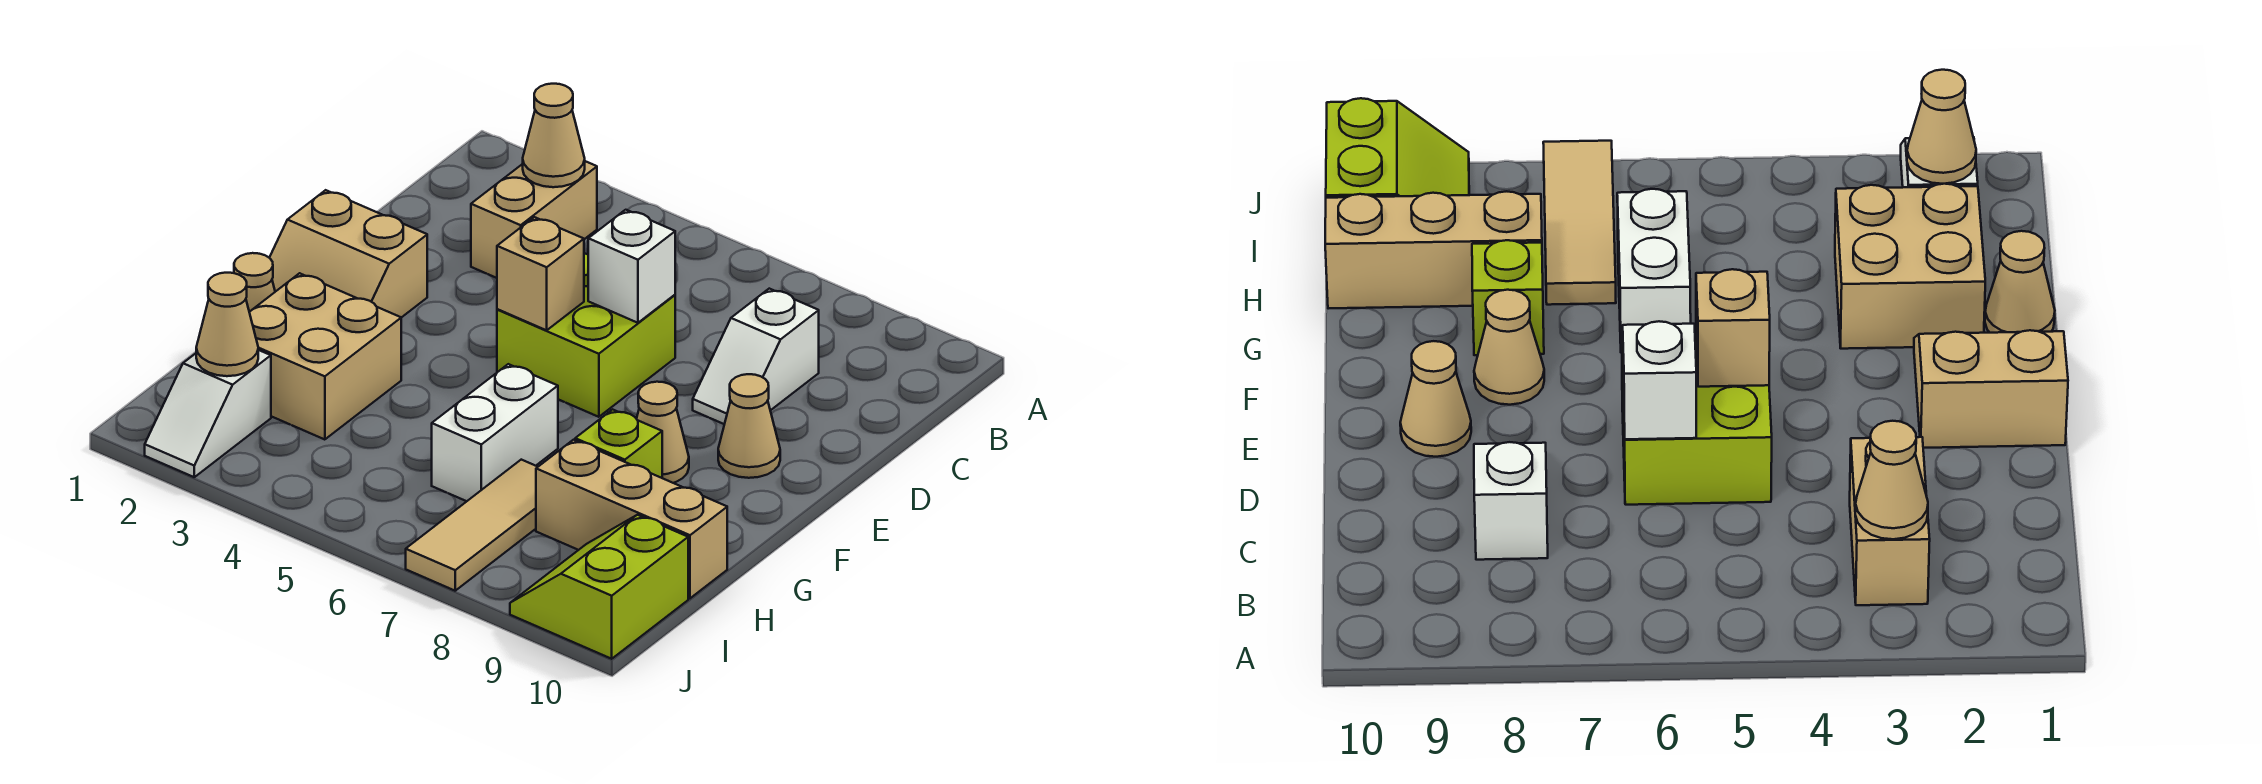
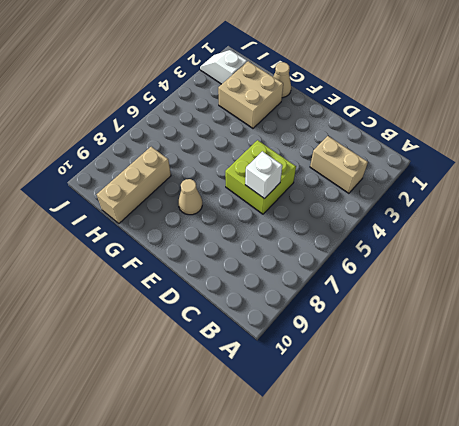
none -> white slope C8:D8 level 1 top C
none -> tan slope E1:F2 level 1 top E
none -> tan cone E9 level 1

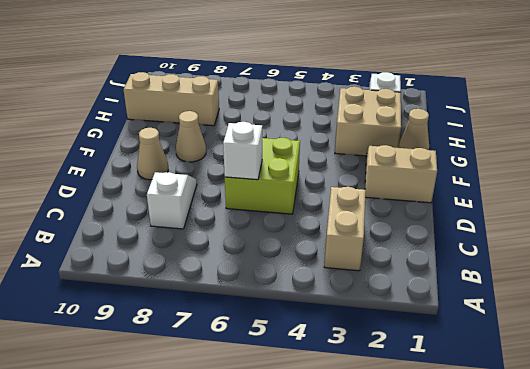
none -> white brick G6:H6 level 1
none -> lime brick G8 level 1
none -> tan tile H7:J7 level 1

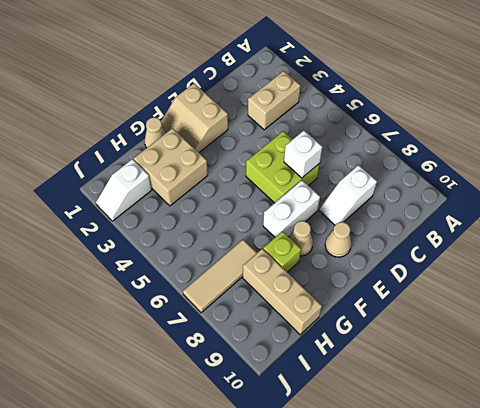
white brick E7:F7 level 1 -> white brick G6:H6 level 1
none -> lime slope I9:J10 level 1 top 10
none -> tan cone B3 level 2
none -> tan brick E5 level 2

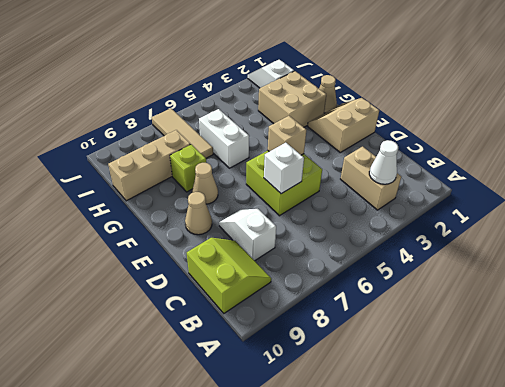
white cone B3 level 2 -> tan cone B3 level 2
lime slope B9:C10 level 1 top 10 -> lime slope I9:J10 level 1 top 10
none -> tan cone I2 level 2

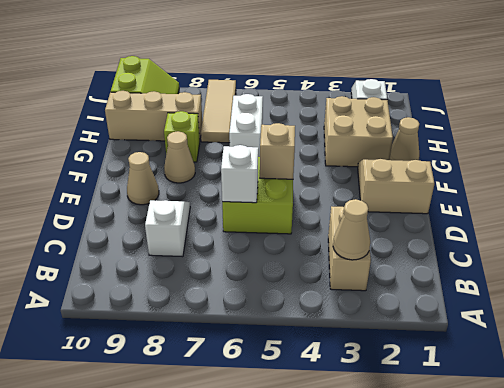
none -> tan cone I2 level 2

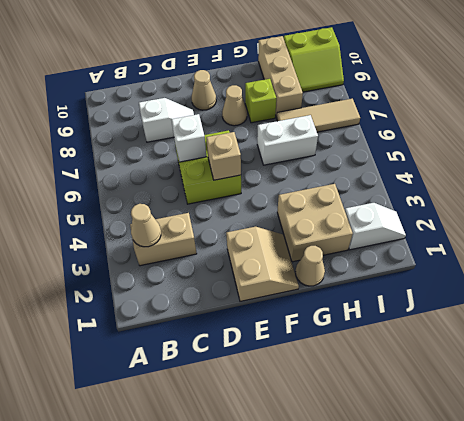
none -> tan cone I2 level 2

